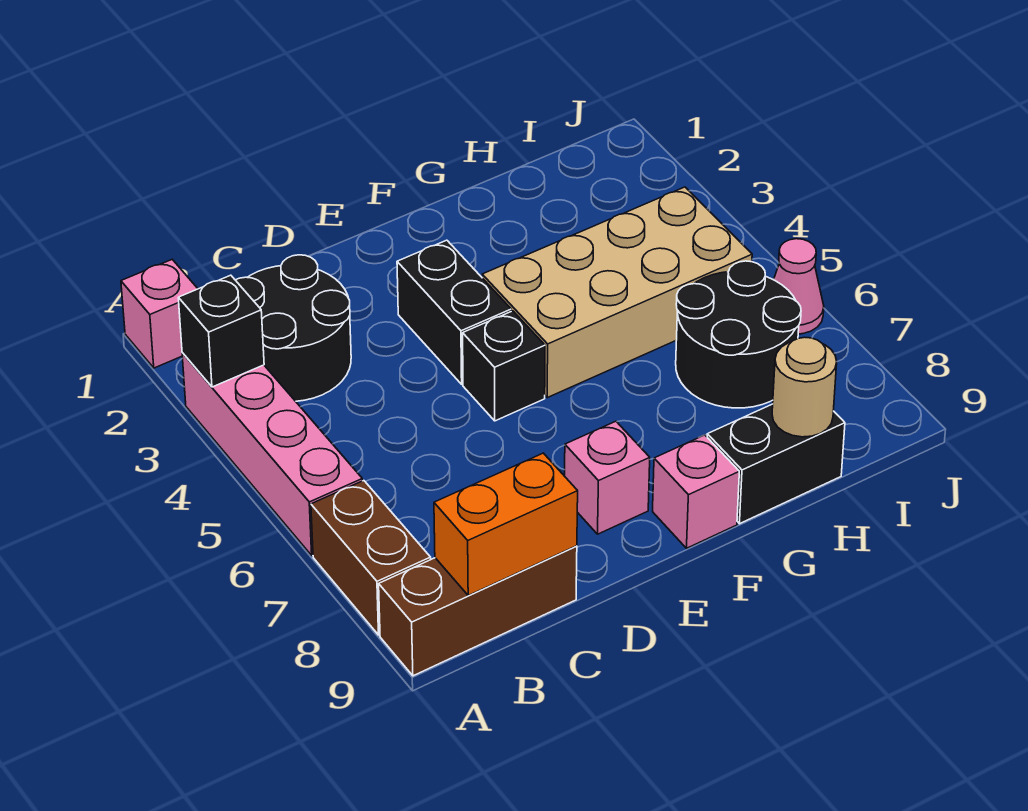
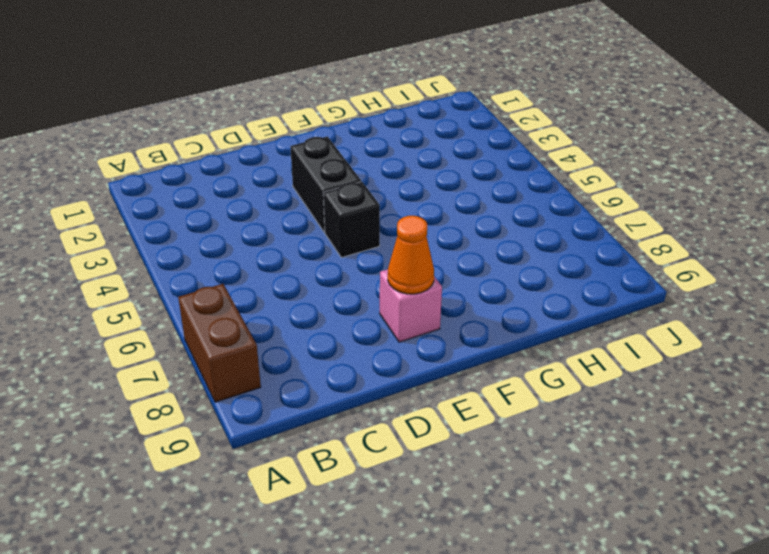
orange cone E8 level 2 -> none
none -> pink brick A1 level 1
none -> pink brick A3:A6 level 1
none -> brown brick A9:C9 level 1

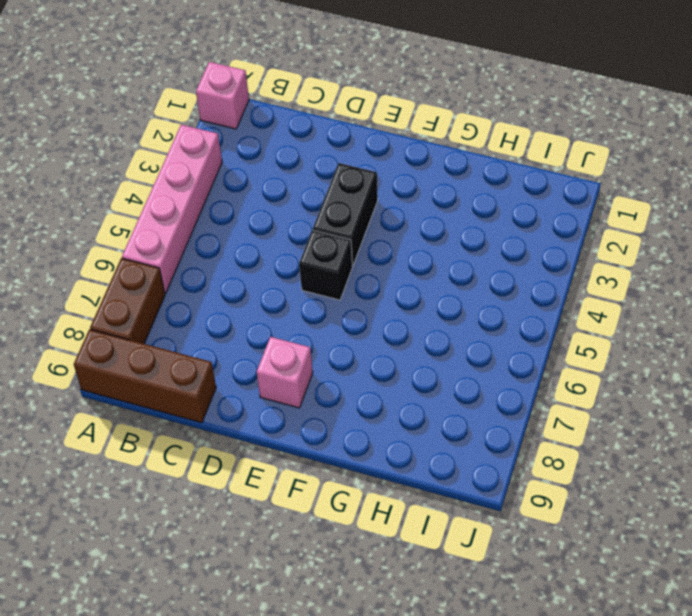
none -> black round brick B2:C3 level 1
none -> tan brick F4:I5 level 1
none -> pink brick F9 level 1

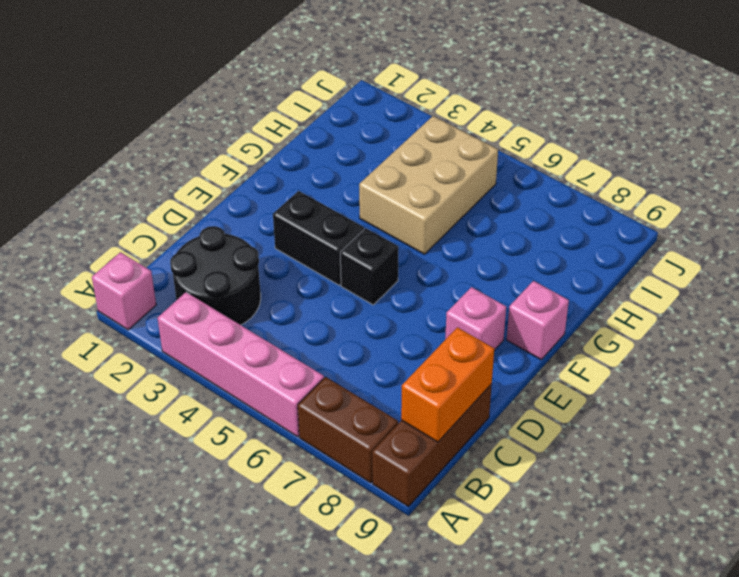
tan brick G4:I5 level 1 -> tan brick F4:I5 level 1
none -> black brick G9:H9 level 1
none -> black round brick H6:I7 level 1
none -> pink cone J6 level 1

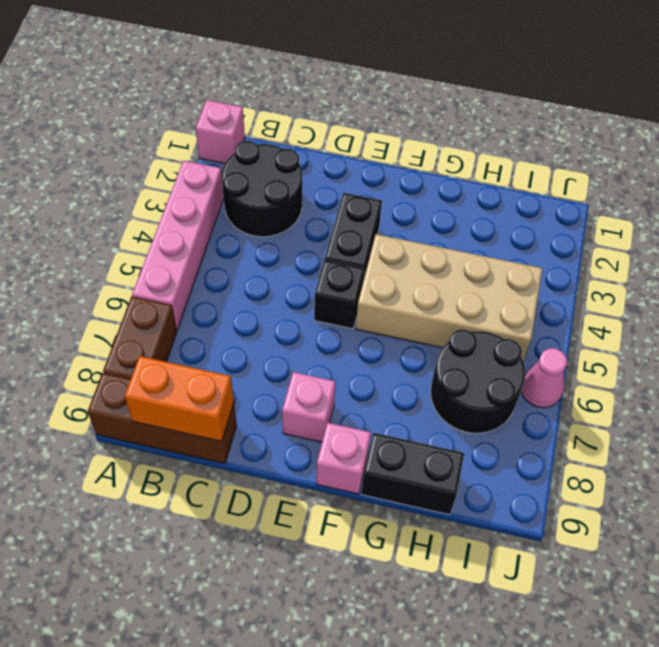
none -> black brick A3 level 2
none -> tan round brick H9 level 2

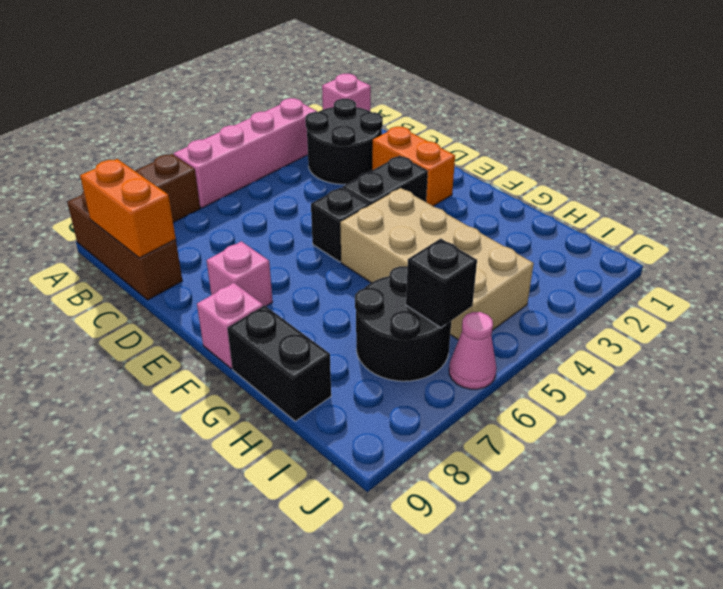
orange brick D2:E2 level 1 -> none
black brick I6 level 2 -> black brick A3 level 2
none -> tan round brick H9 level 2

